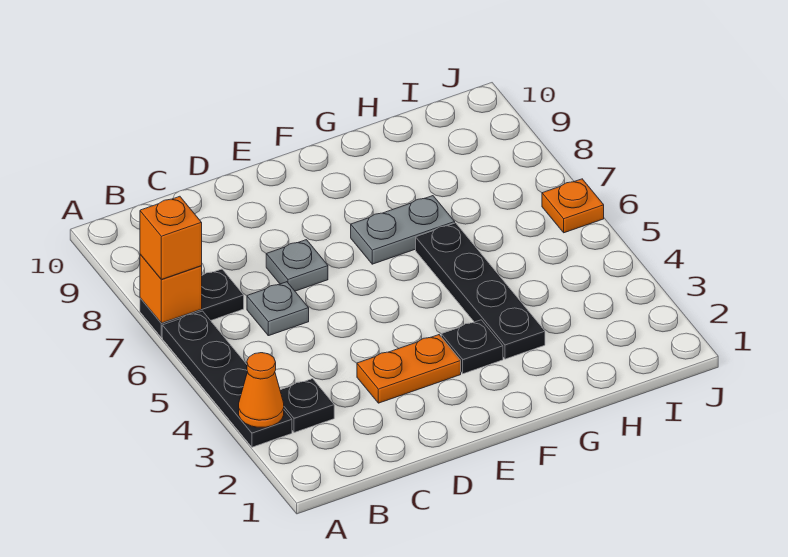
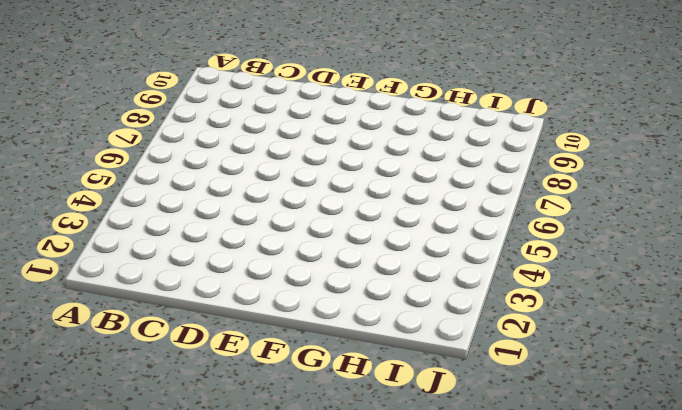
none -> black plate A3:A6 level 1
none -> black plate A7:B7 level 1
none -> black plate B3 level 1

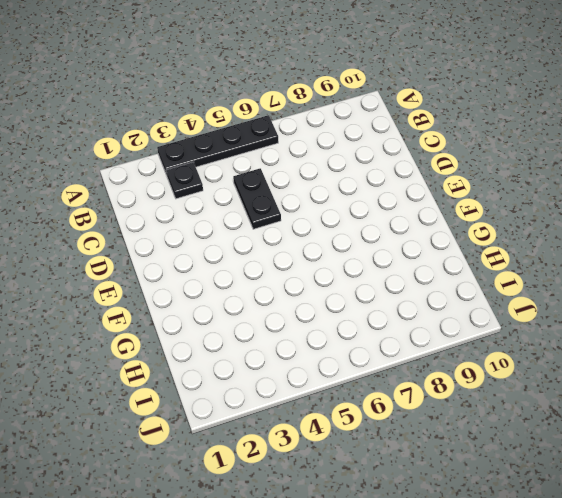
black plate C5:D5 level 1 -> black plate A7:B7 level 1
none -> grey plate C6 level 1
none -> orange plate D3:E3 level 1
none -> grey plate D7 level 1

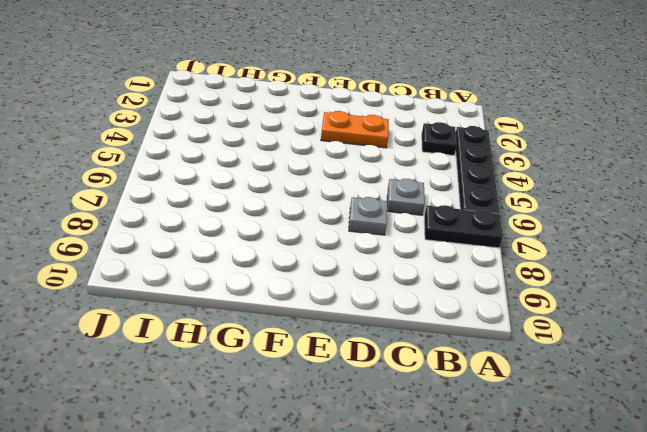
none -> black plate F3 level 1
none -> grey plate F7:G7 level 1
none -> black plate G3:G6 level 1

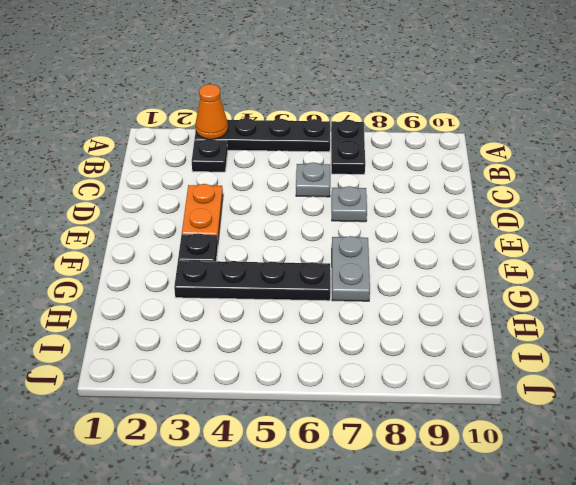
none -> orange plate J6 level 1
none -> orange brick A7 level 2
none -> orange brick A7 level 3

